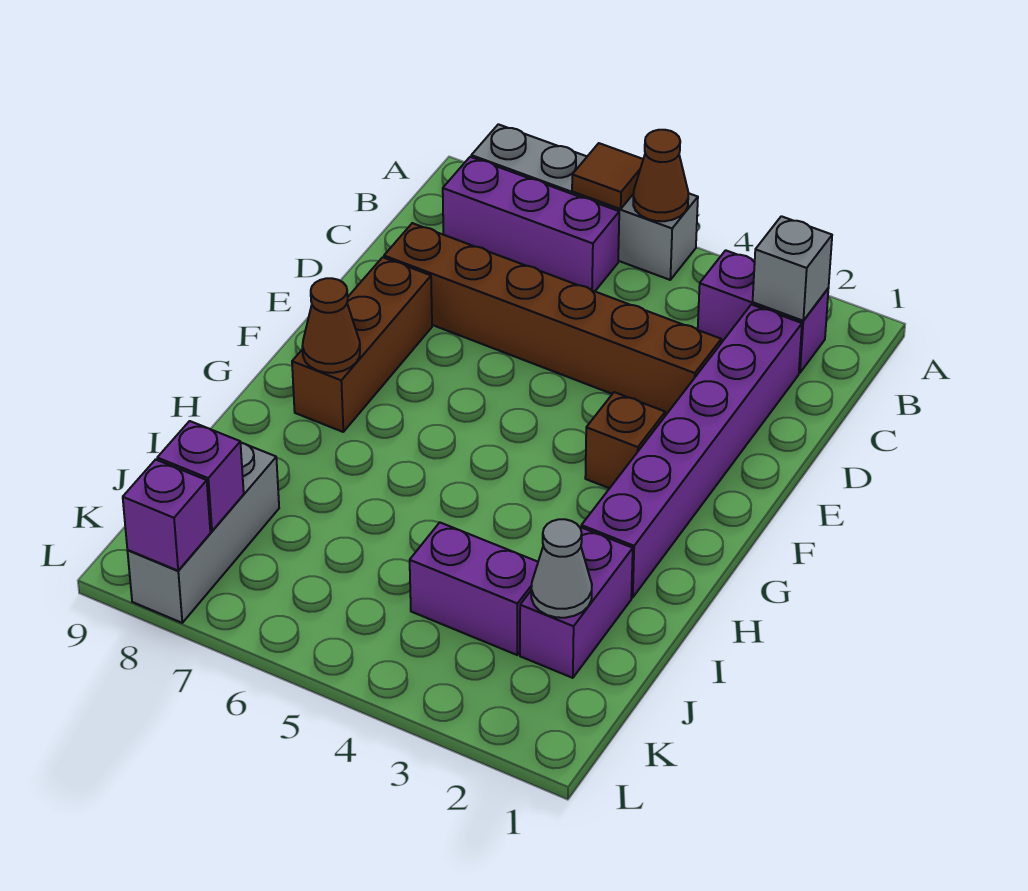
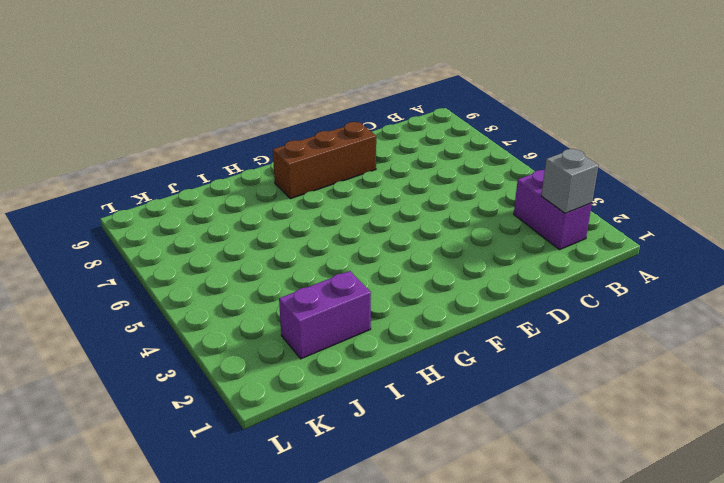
none -> grey brick A5:A8 level 1
none -> purple brick B6:B8 level 1
none -> purple brick C2:H2 level 1

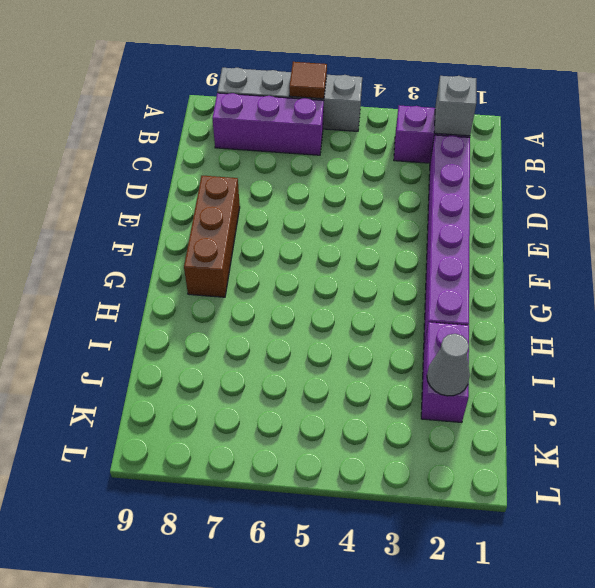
none -> brown brick D3:D8 level 1
none -> brown brick F3 level 1
none -> purple brick J3:J4 level 1

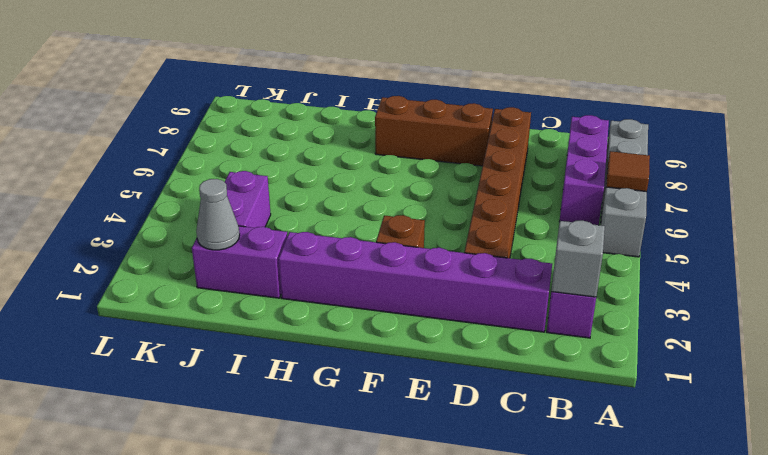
none -> grey brick J8:L8 level 1
none -> brown cone A5 level 2
none -> brown cone G8 level 2

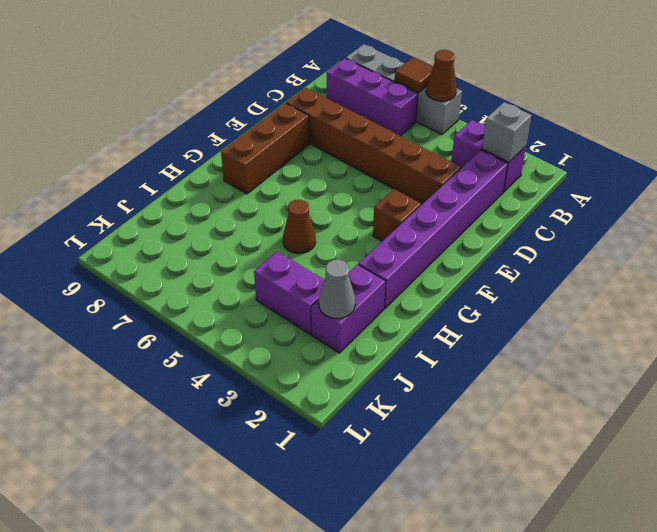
brown cone H5 level 1 -> brown cone G8 level 2
none -> grey brick J8:L8 level 1
none -> purple brick K8 level 2
none -> purple brick L8 level 2

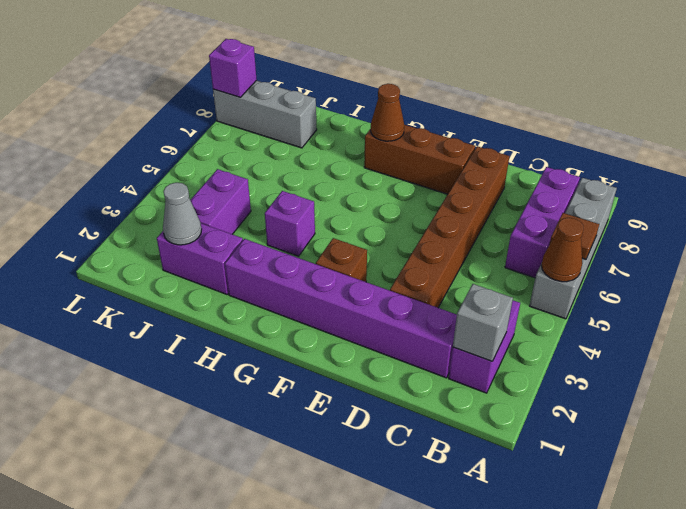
purple brick H4 level 1 -> purple brick K8 level 2

